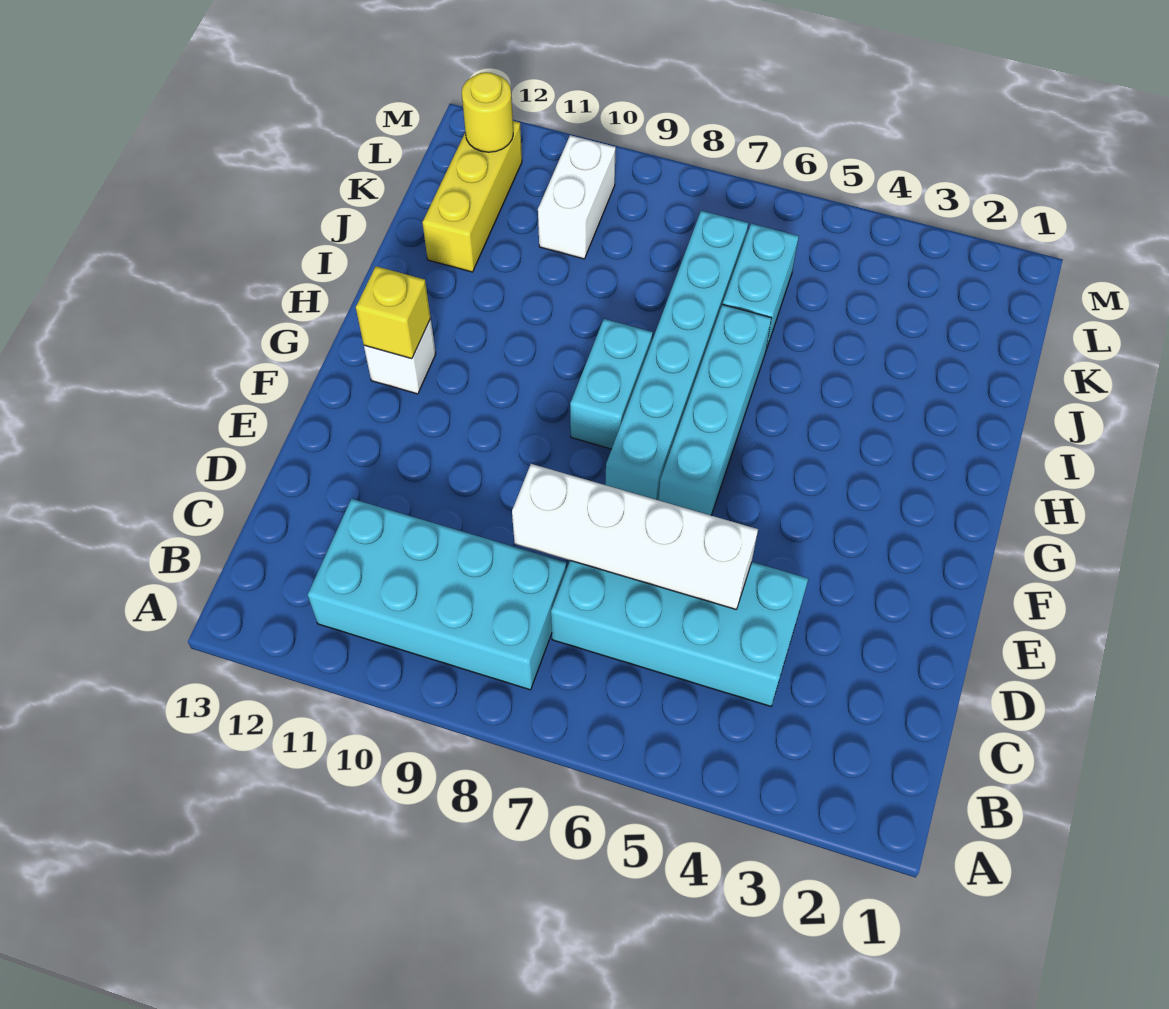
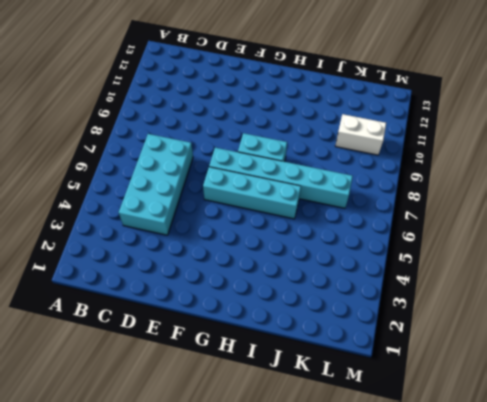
none -> cyan brick B8:C11 level 1
none -> white brick G12 level 1
none -> cyan brick J6:K6 level 1

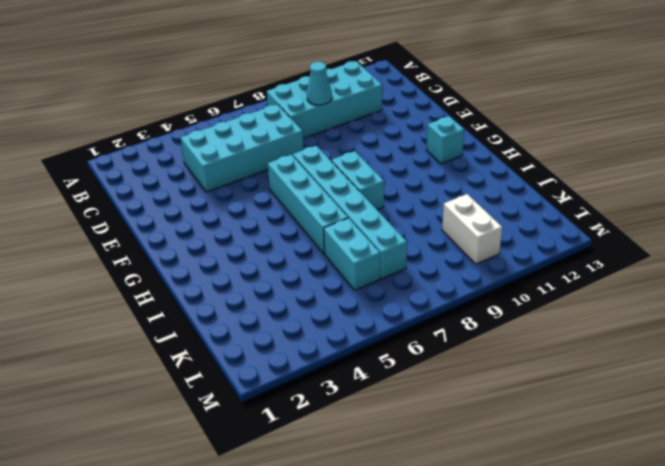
cyan cone C9 level 2 -> none
cyan brick G12 level 1 -> white brick G12 level 1
none -> yellow brick J12:L12 level 1
none -> white brick D5:D8 level 2
none -> yellow brick G12 level 2

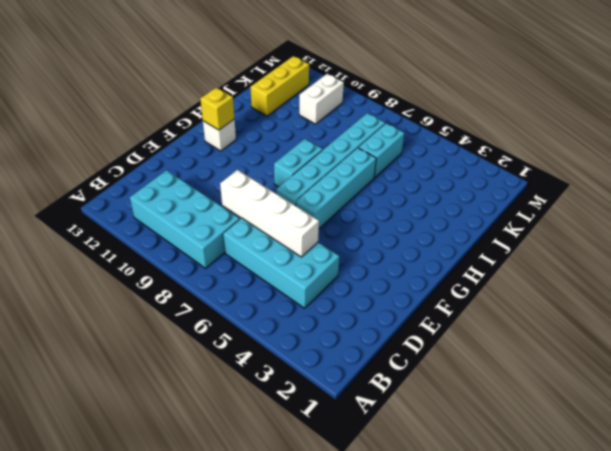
none -> yellow round brick L12 level 2

